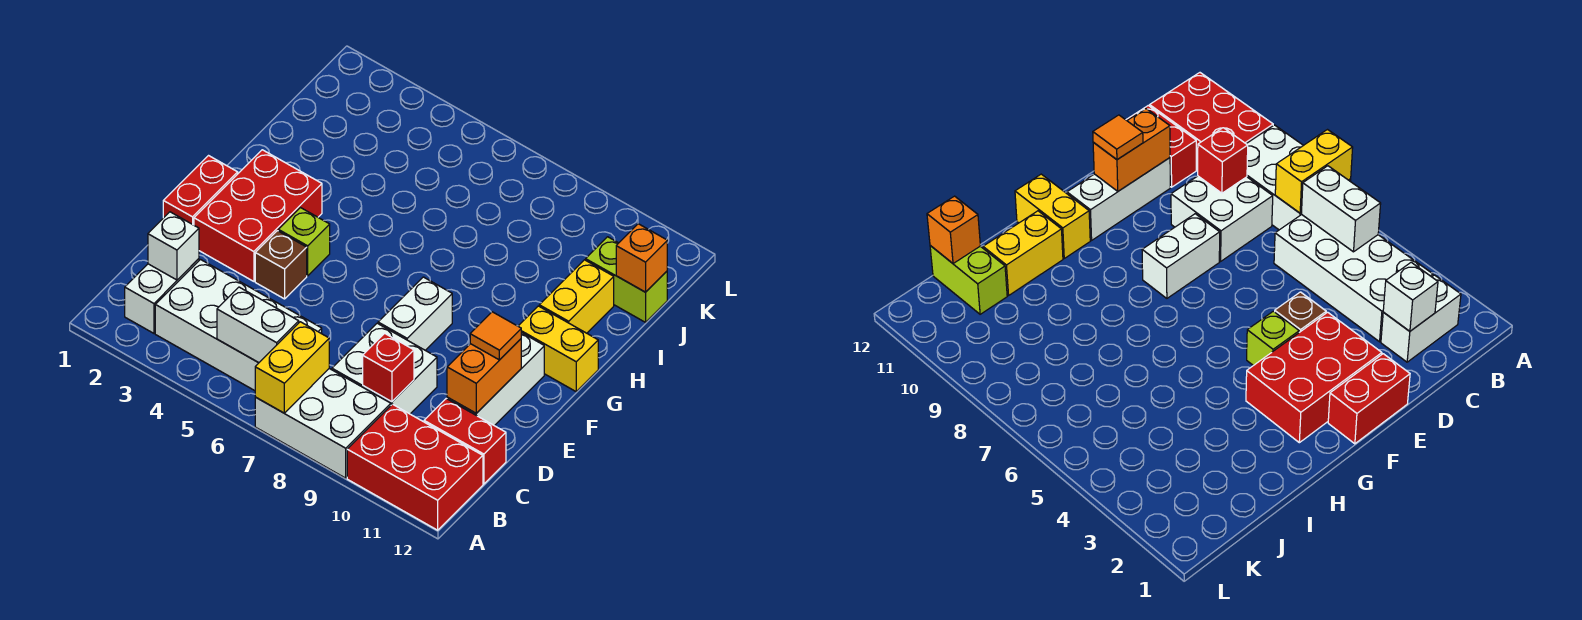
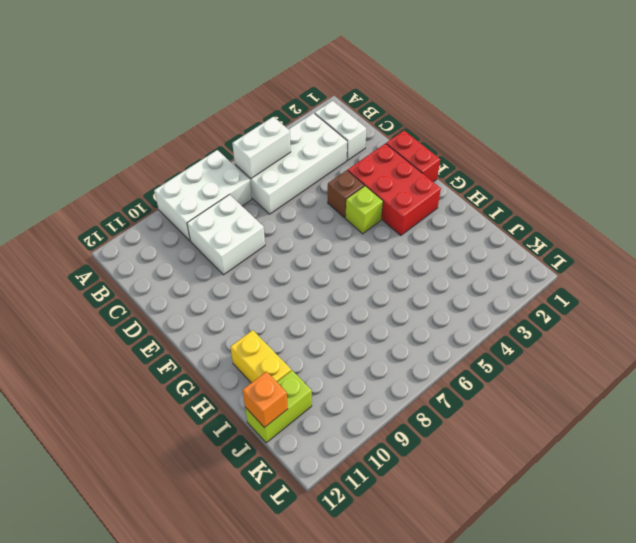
none -> red brick A10:B12 level 1
none -> red brick C11:C12 level 1
none -> white brick D11:F11 level 1

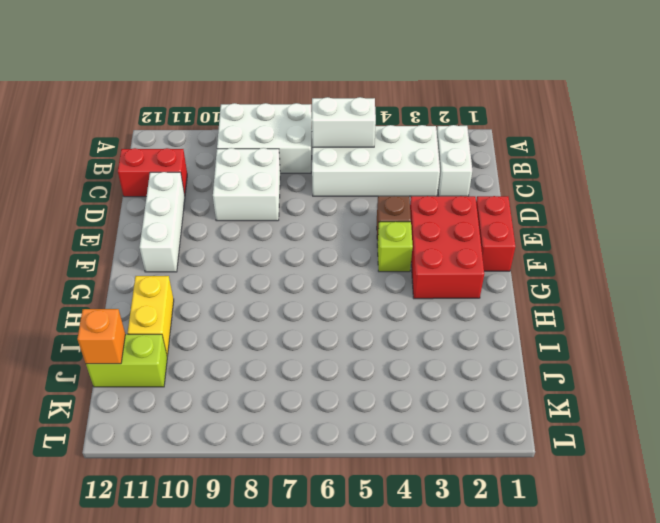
none -> red brick A10:B12 level 1
none -> white brick E8:F8 level 1
none -> yellow brick G11:G12 level 1

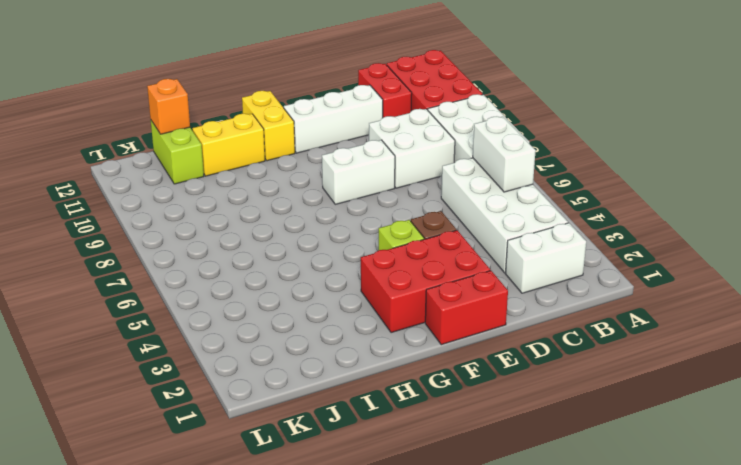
none -> yellow brick A7:B7 level 2
none -> white brick C2 level 2
none -> red brick C9 level 2

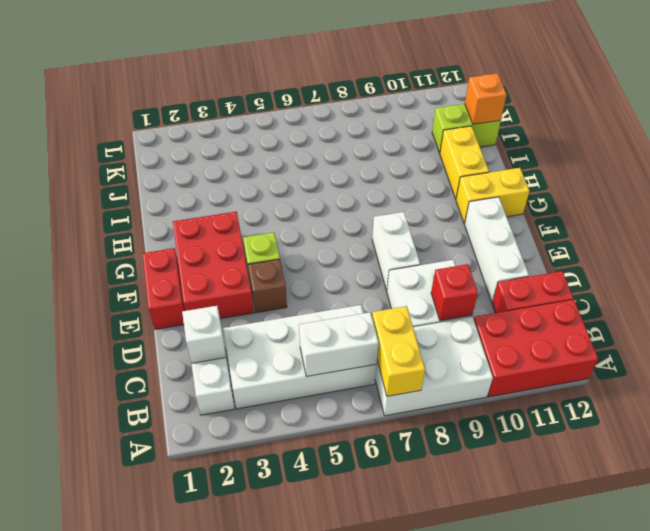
none -> orange brick D11:E11 level 2
none -> orange tile E11 level 3

